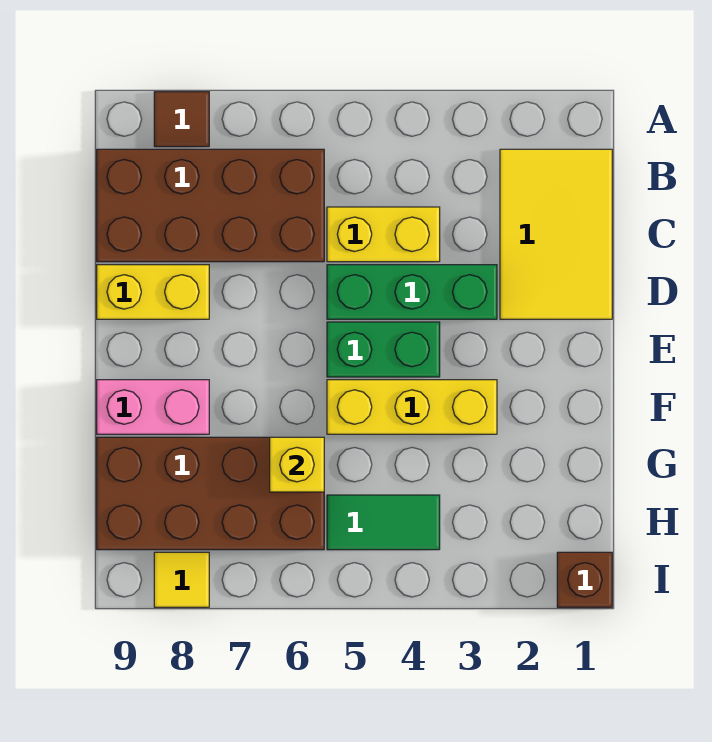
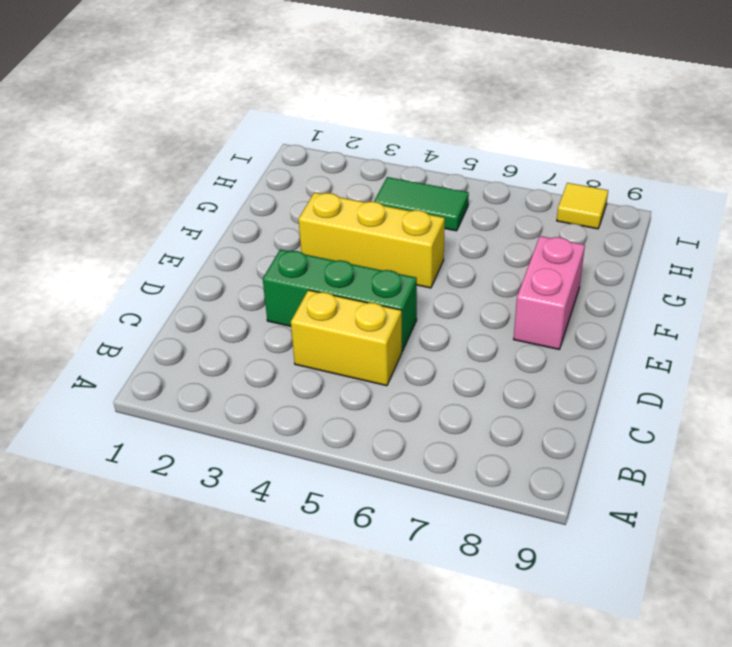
pink brick E8:F8 level 1 -> pink brick F8:F9 level 1
none -> brown tile A8 level 1
none -> yellow tile B1:D2 level 1
none -> brown brick B6:C9 level 1

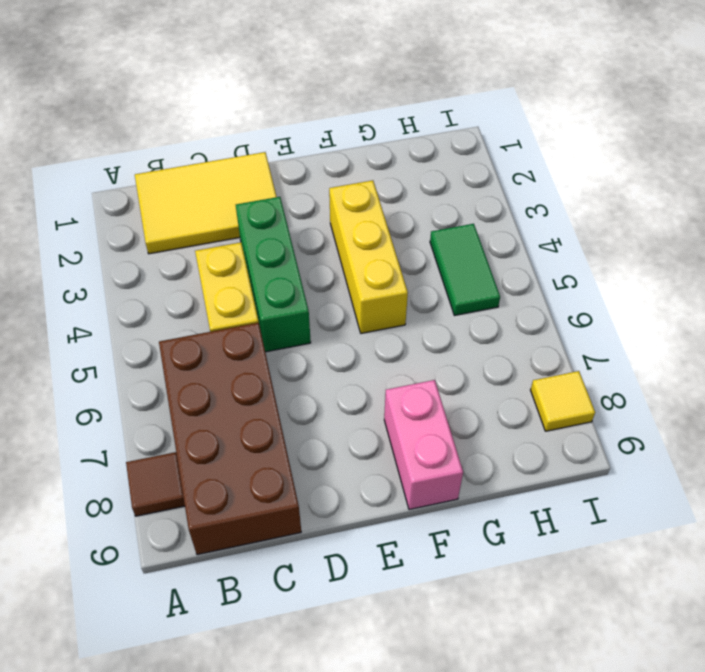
none -> yellow brick D8:D9 level 1
none -> green brick E4:E5 level 1
none -> brown brick G6:H9 level 1

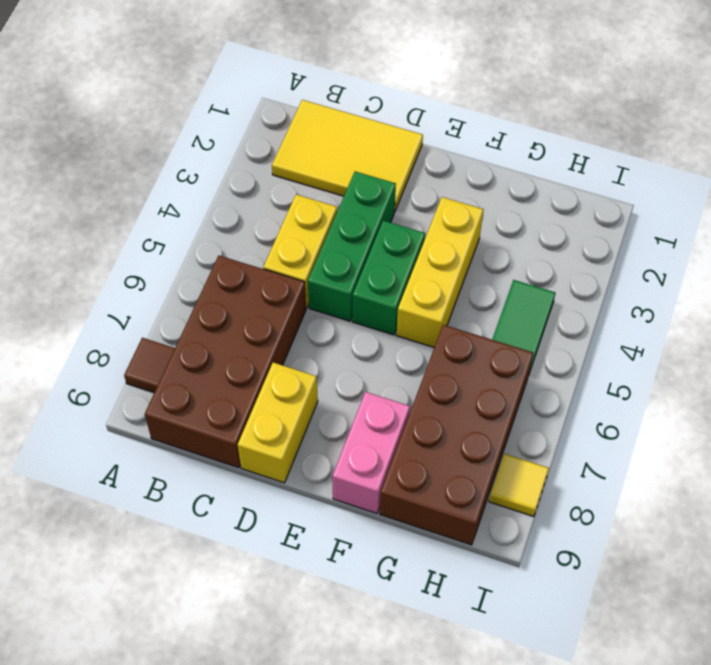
none -> brown brick I1 level 1
none -> yellow brick G6 level 2

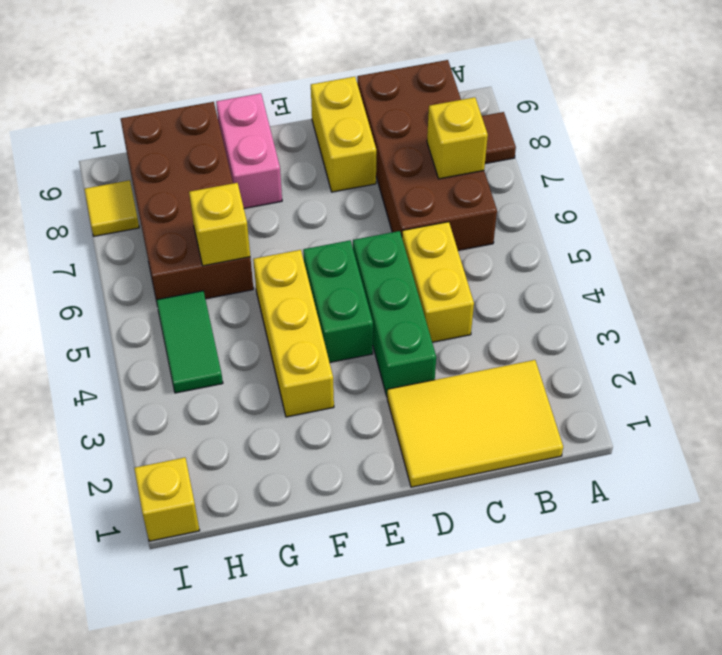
yellow brick B7 level 2 -> none
yellow brick I1 level 1 -> brown brick I1 level 1

